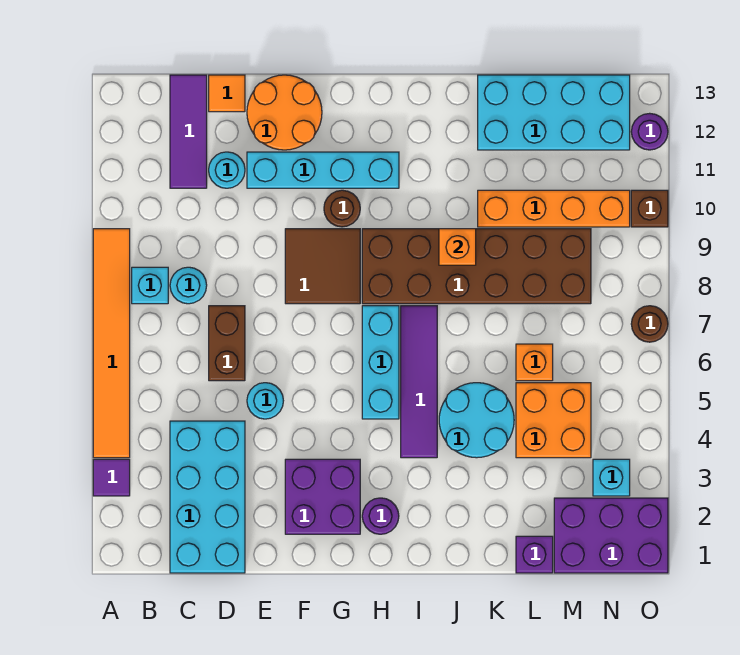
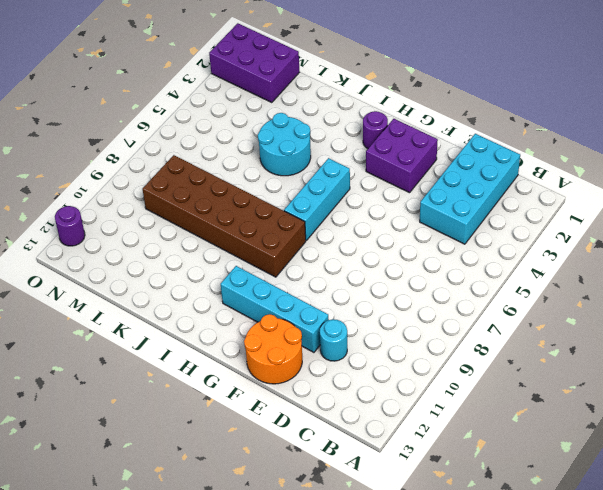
none -> purple tile A3 level 1
none -> orange tile A4:A9 level 1
none -> cyan brick B8 level 1
none -> cyan round brick C8 level 1

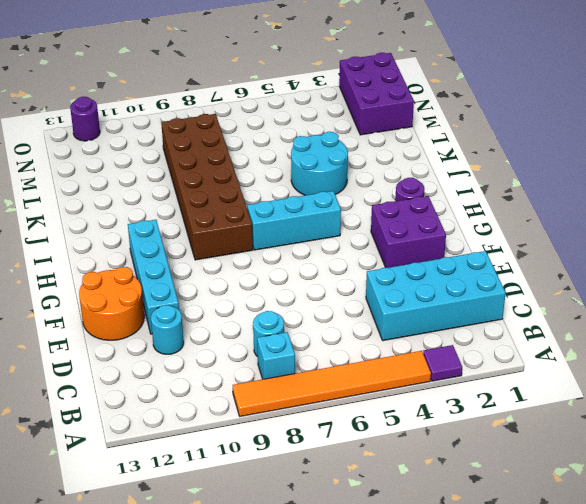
none -> purple tile C11:C13 level 1
none -> brown brick D6:D7 level 1
none -> orange tile D13 level 1
none -> cyan round brick E5 level 1

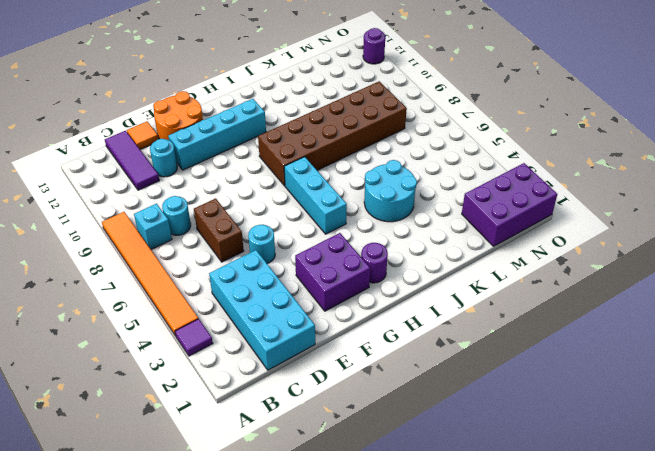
none -> brown tile F8:G9 level 1
none -> brown round brick G10 level 1
none -> purple tile I4:I7 level 1
none -> orange brick K10:N10 level 1

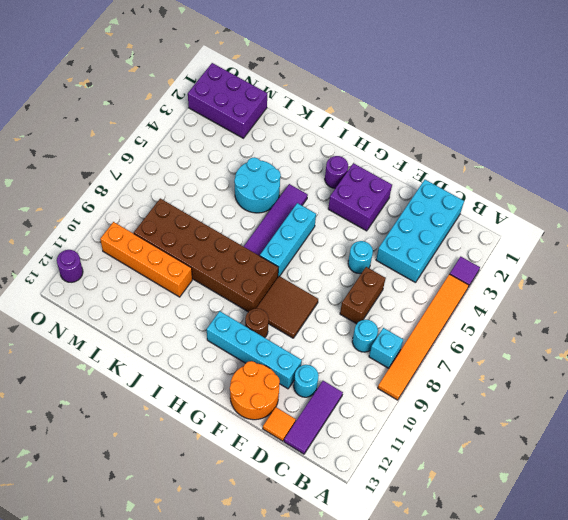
none -> cyan brick K12:N13 level 1
none -> purple brick L1 level 1
none -> orange brick L4:M5 level 1
none -> orange brick L6 level 1

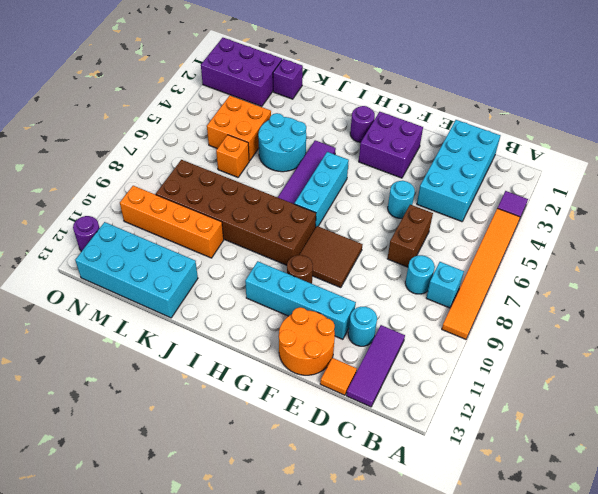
none -> cyan brick N3 level 1
none -> brown round brick O7 level 1
none -> brown brick O10 level 1
none -> orange brick J9 level 2

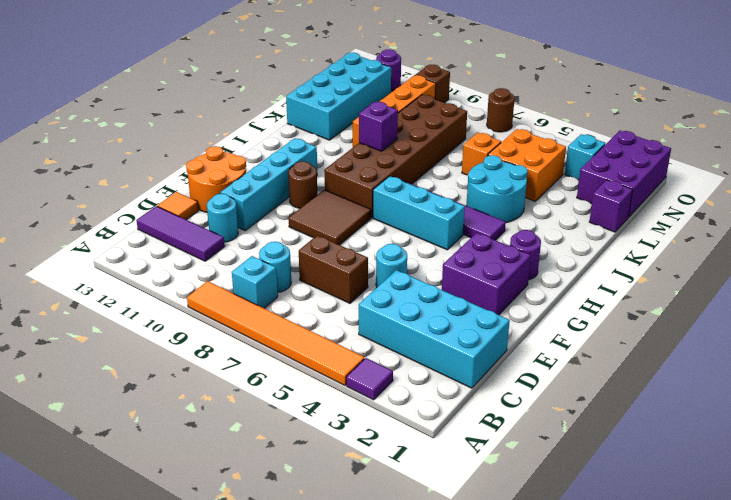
purple brick J9 level 2 -> orange brick J9 level 2

